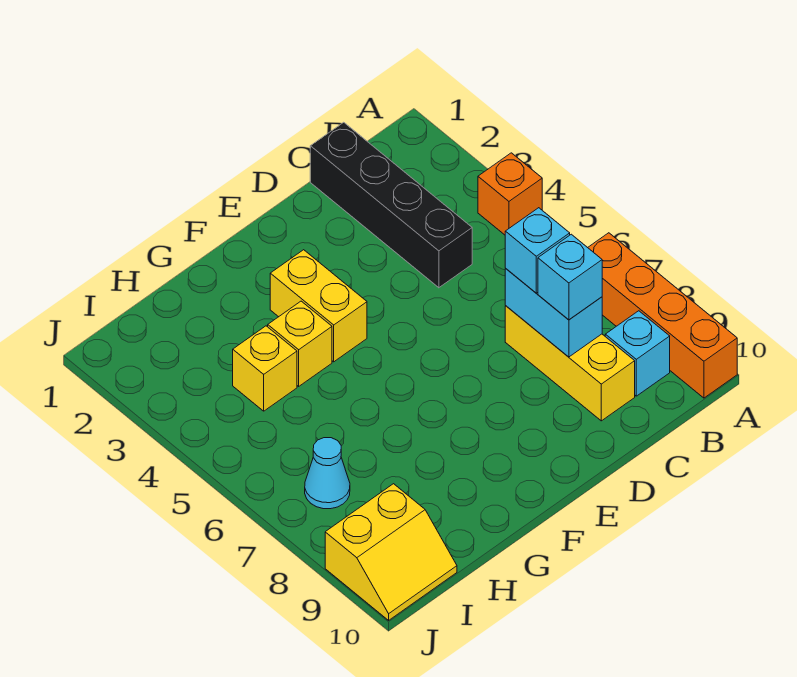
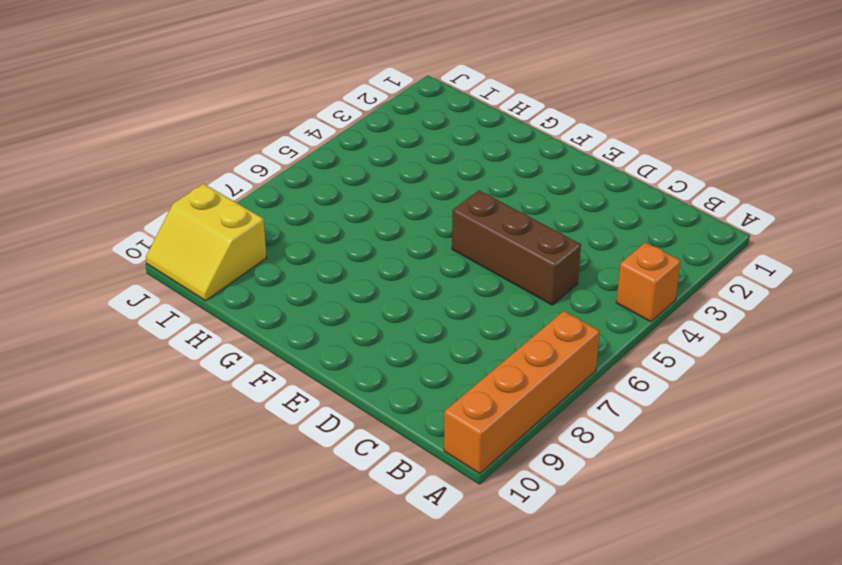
brown brick C5:E5 level 1 -> none
none -> cyan brick B9 level 1
none -> black brick C1:C4 level 1
none -> yellow brick C7:C9 level 1

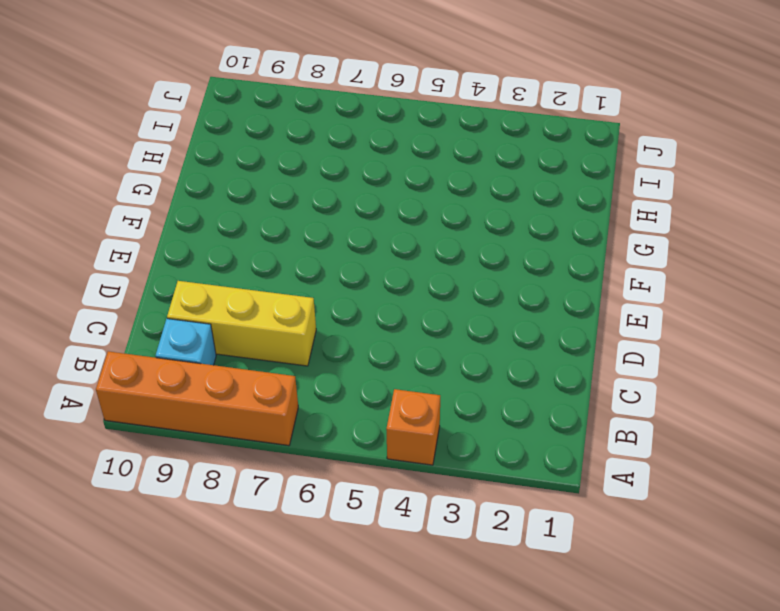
none -> black brick C1:C4 level 1
none -> yellow brick F3:F4 level 1
none -> yellow brick G4 level 1

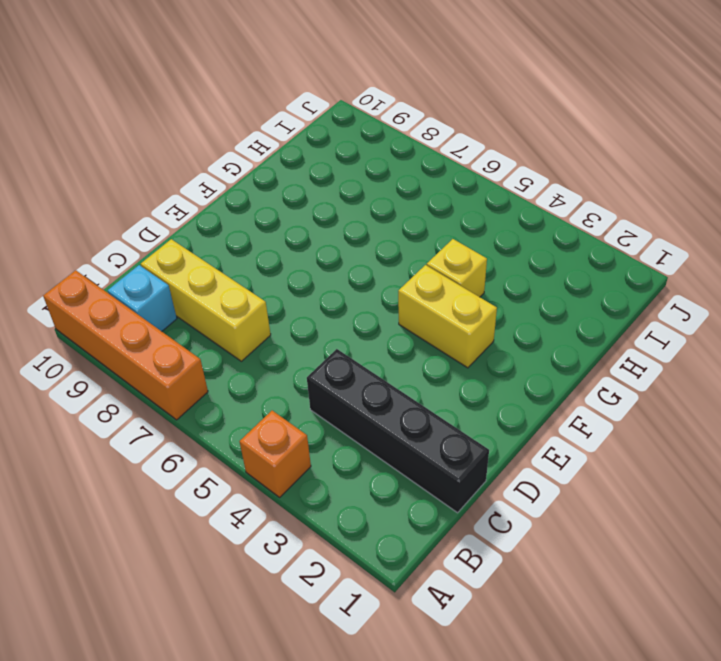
none -> yellow brick H4 level 1
none -> cyan cone I7 level 1
none -> yellow slope I9:J10 level 1 top 9

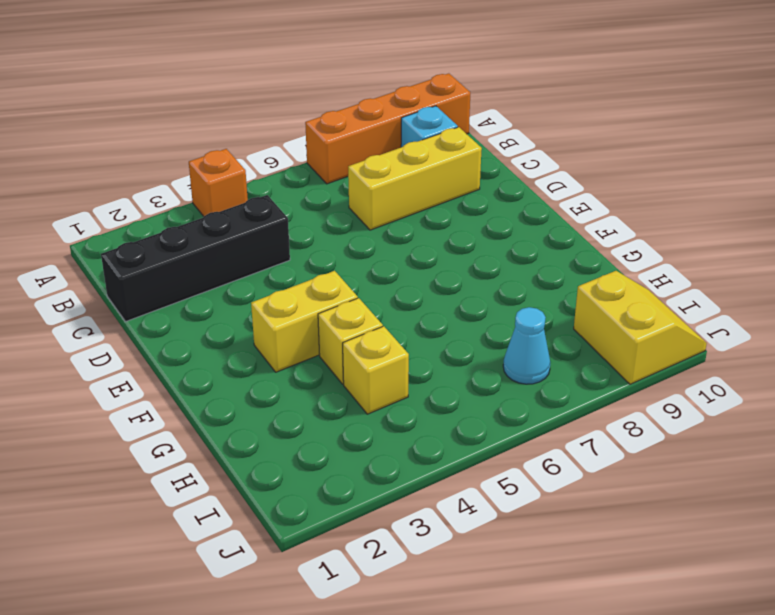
none -> cyan brick C7:C8 level 2
none -> cyan brick C7 level 3
none -> cyan brick C8 level 3

